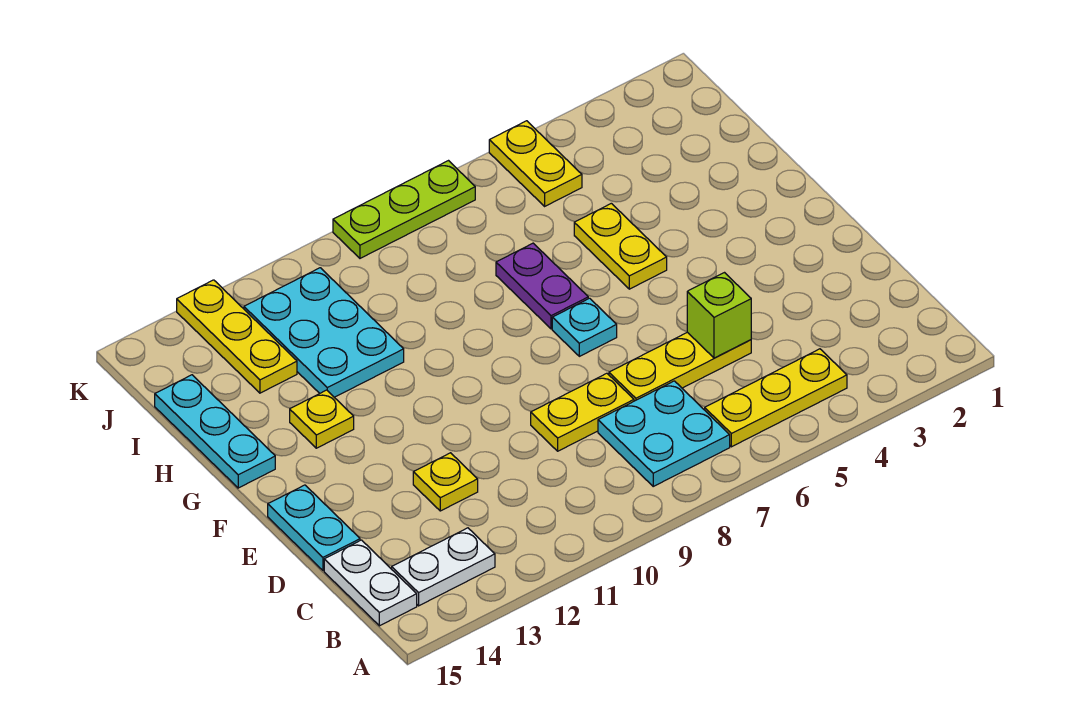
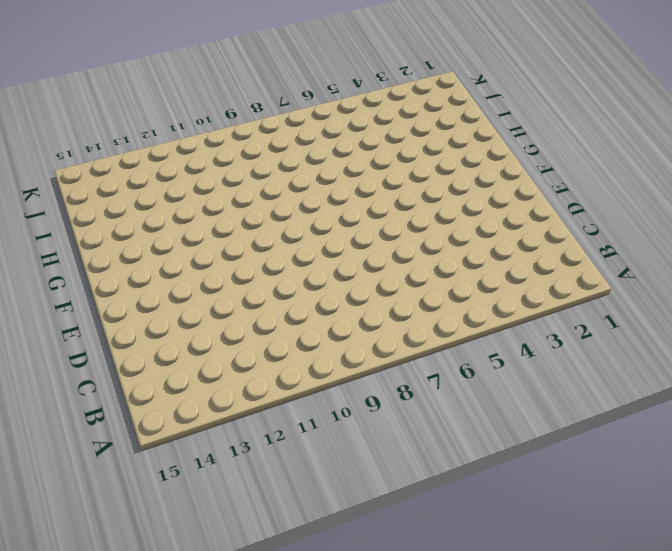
none -> yellow plate B4:B6 level 1
none -> cyan plate B7:C8 level 1
none -> white plate B13:B14 level 1

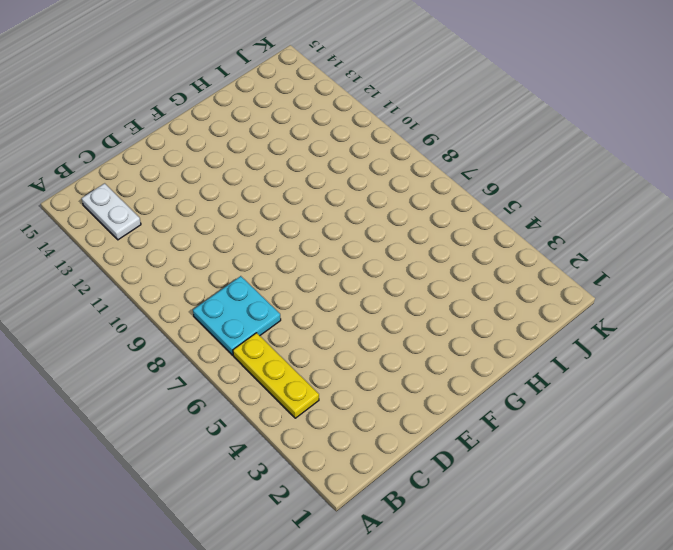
none -> white plate B15:C15 level 1
none -> yellow plate D5:D7 level 1
none -> yellow plate D8:D9 level 1

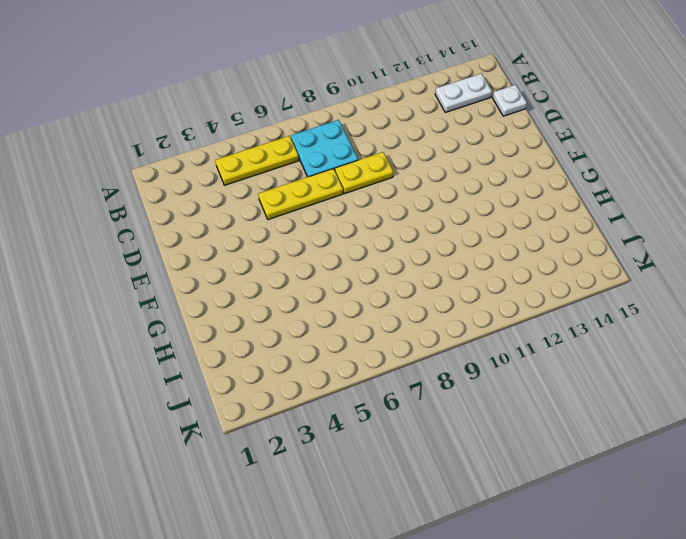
white plate C15 level 1 -> white plate B15:C15 level 1
none -> yellow plate D12 level 1
none -> cyan plate D15:E15 level 1
none -> cyan plate F7 level 1

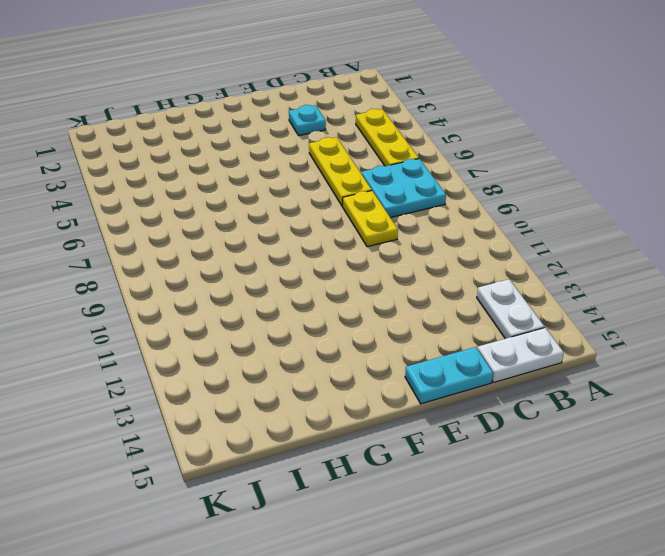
cyan plate D3 level 1 -> cyan plate F7 level 1
none -> yellow plate D12 level 1
none -> yellow plate G5:H5 level 1
none -> purple plate G7:H7 level 1

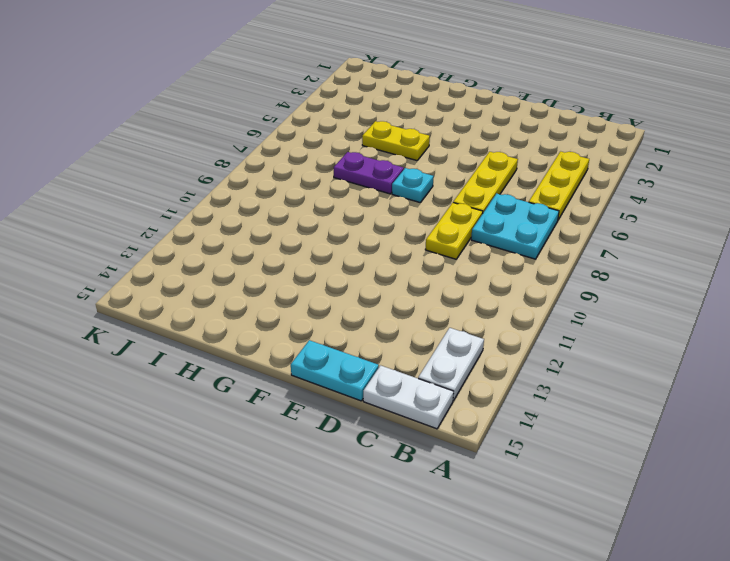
none -> yellow plate D12 level 1
none -> yellow plate G13 level 1
none -> cyan plate G15:I15 level 1

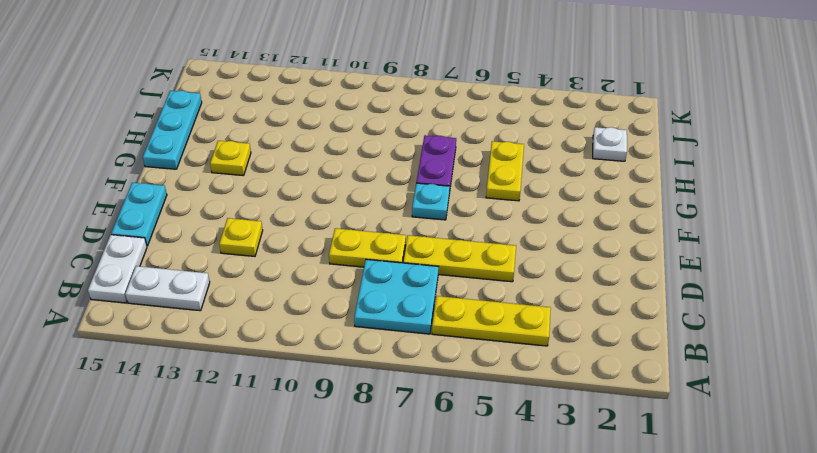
white plate I2 level 1 -> none
none -> cyan plate H11:J12 level 1
none -> yellow plate I13:K13 level 1
none -> yellow plate J5:K5 level 1

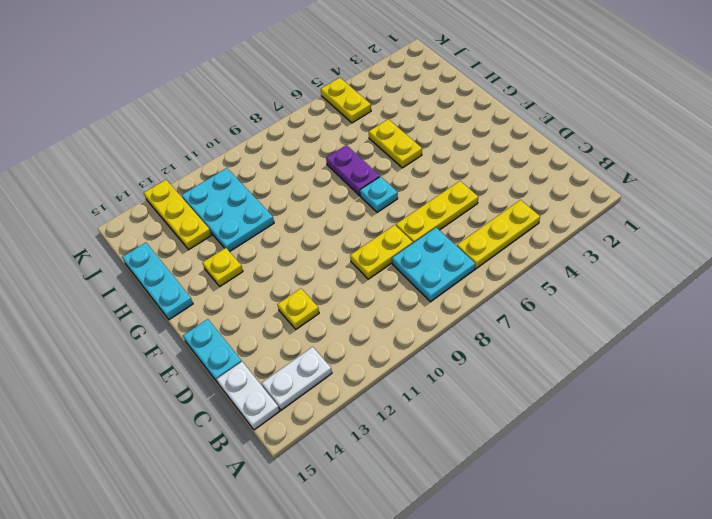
none -> lime plate K7:K9 level 1
none -> lime brick D5 level 2

